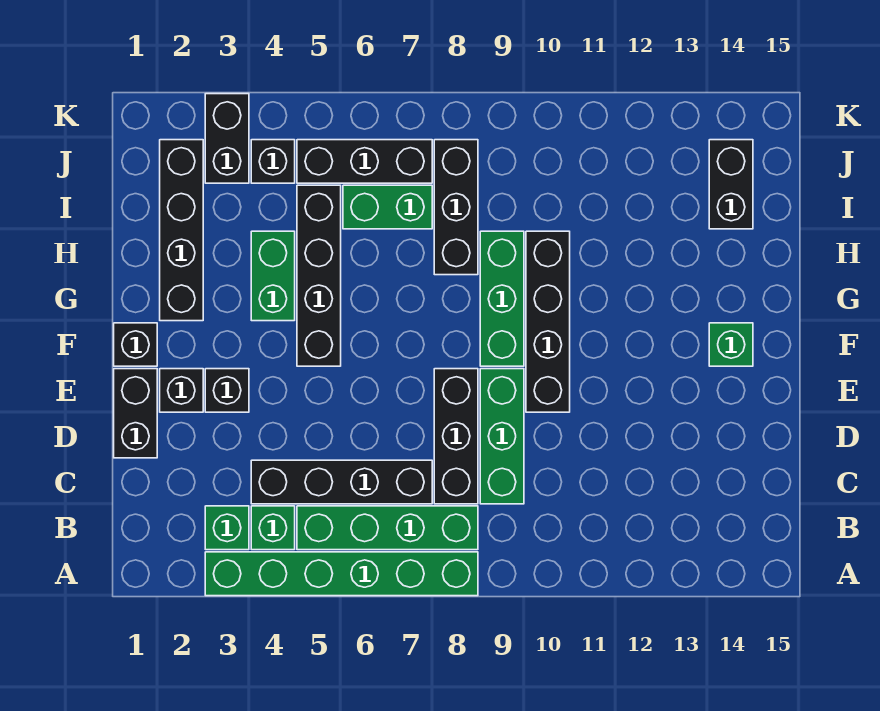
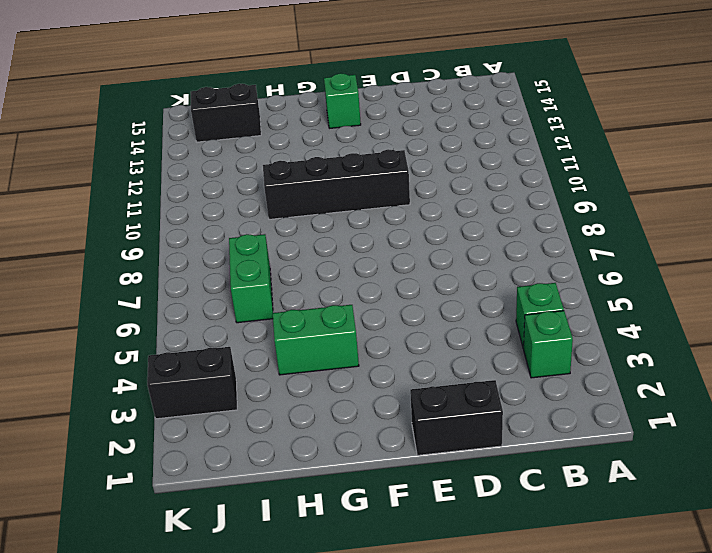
none -> green brick A3:A8 level 1
none -> green brick B5:B8 level 1
none -> black brick C4:C7 level 1

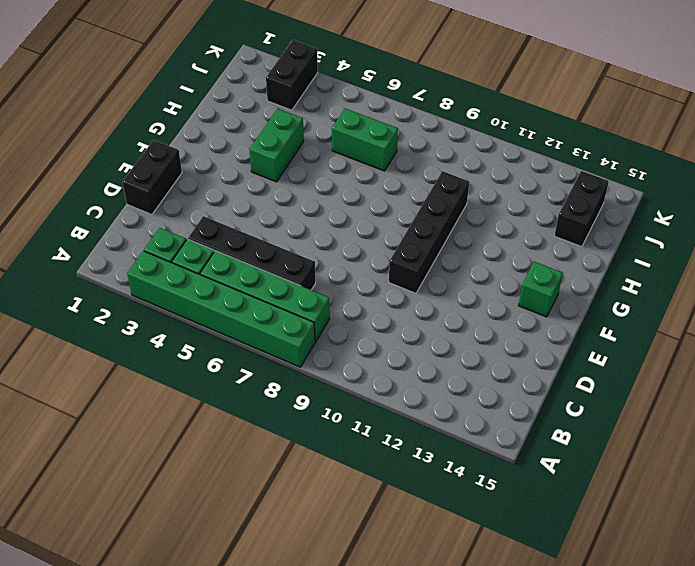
none -> black brick C8:E8 level 1
none -> green brick C9:E9 level 1
none -> black brick E2 level 1

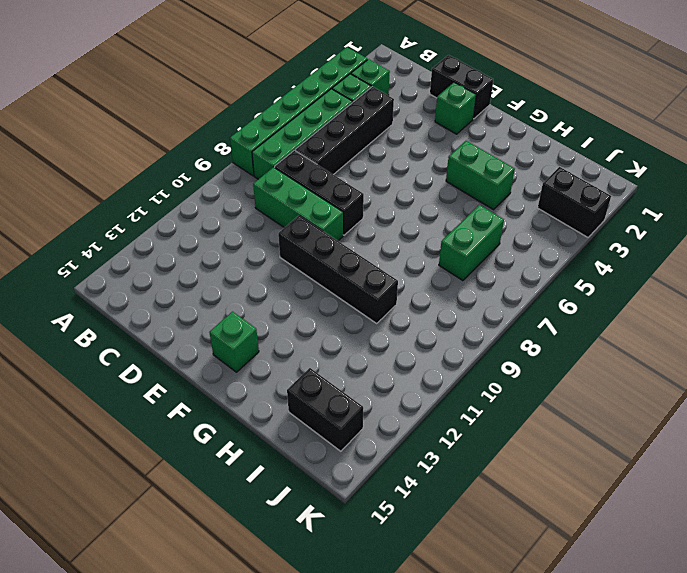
green brick E2 level 1 -> black brick E2 level 1
none -> black brick E3 level 1
none -> black brick F1 level 1
none -> black brick F5:I5 level 1

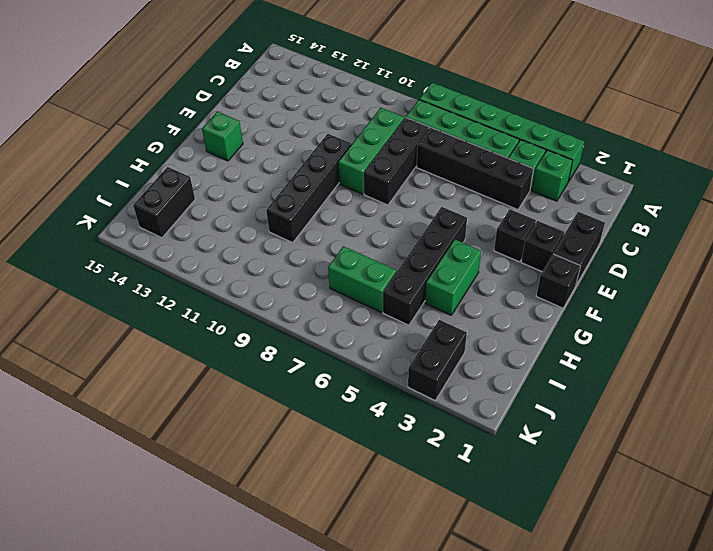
none -> green brick F9:H9 level 1
none -> black brick G2:J2 level 1
none -> black brick H8:J8 level 1

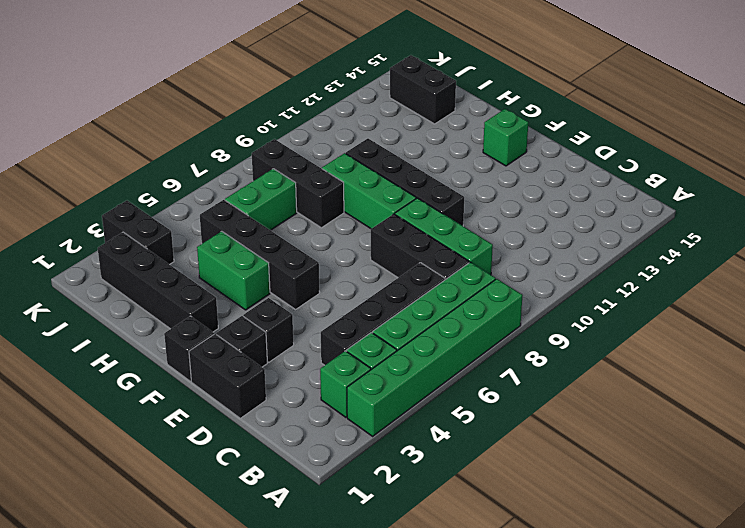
none -> black brick J4 level 1
none -> black brick J5:J7 level 1

